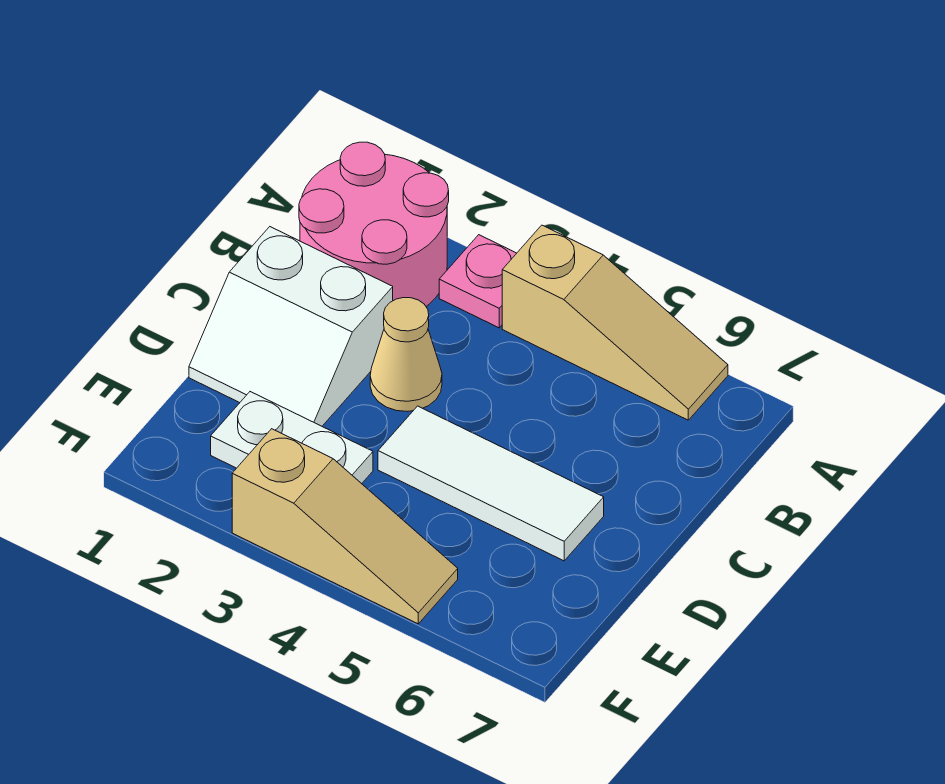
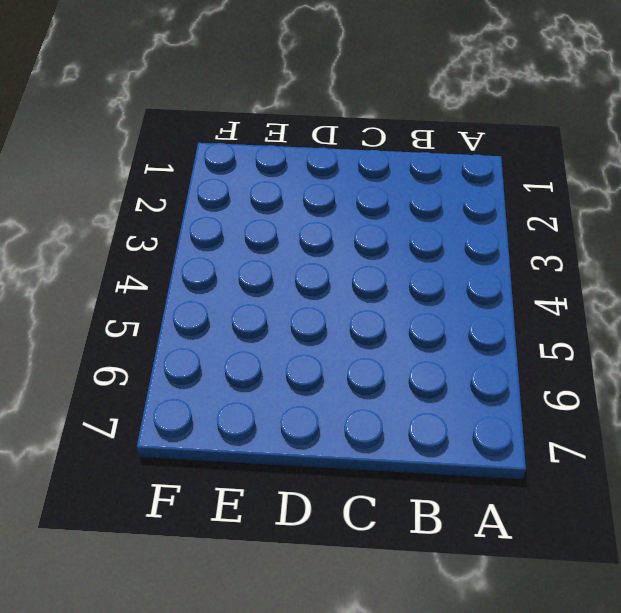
none -> pink round brick A1:B2 level 1
none -> pink plate A3 level 1

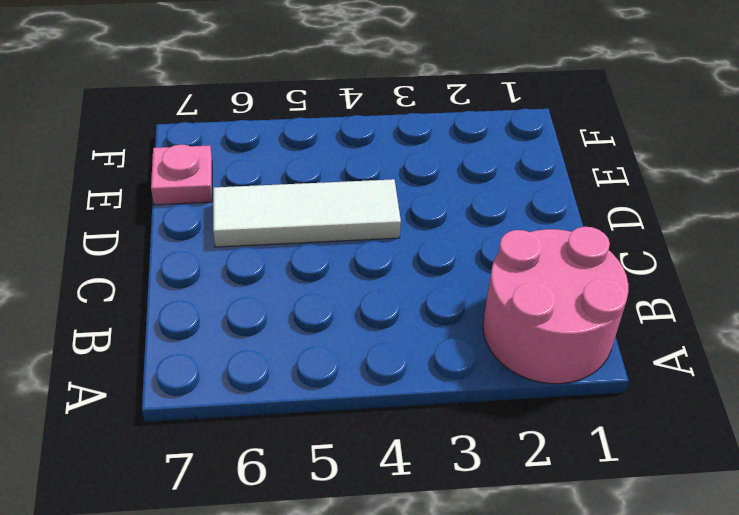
pink plate E7 level 1 -> pink plate A3 level 1
none -> tan slope A4:A6 level 1 top 4
none -> white slope C1:D2 level 1 top C

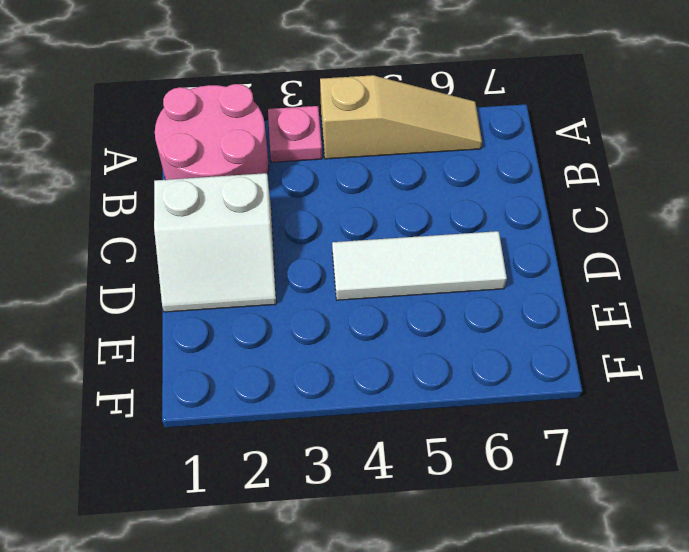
none -> tan cone C3 level 1
none -> white plate E2:E3 level 1

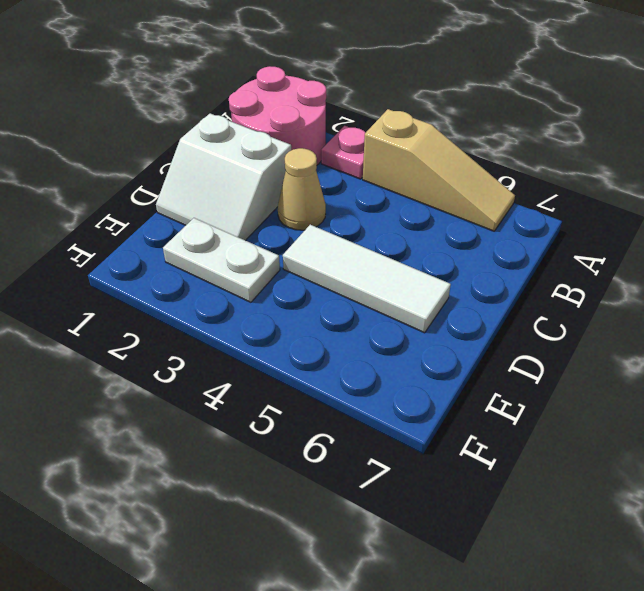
none -> tan slope F3:F5 level 1 top 3

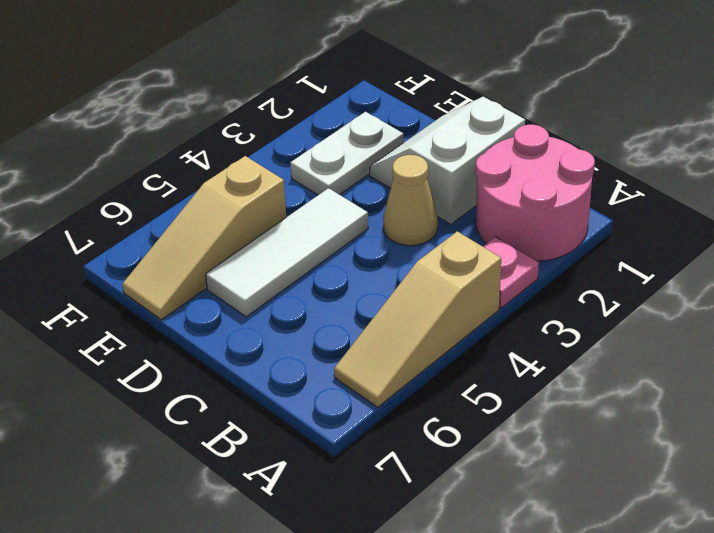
tan slope E5:E7 level 1 top 5 -> tan slope F3:F5 level 1 top 3

